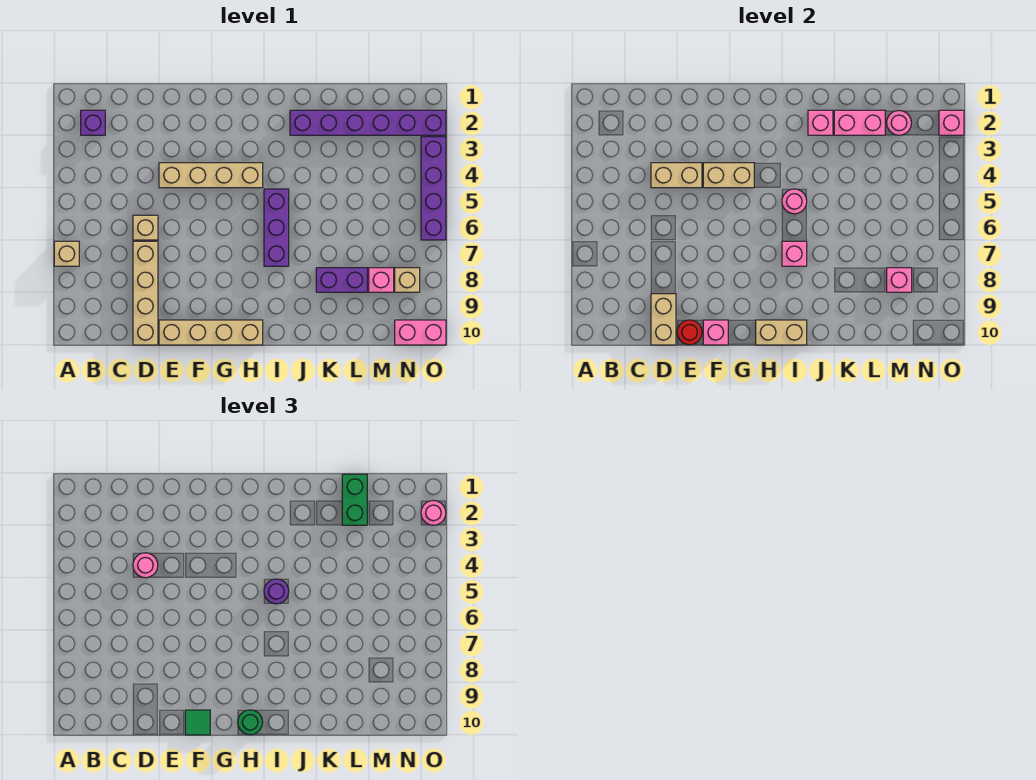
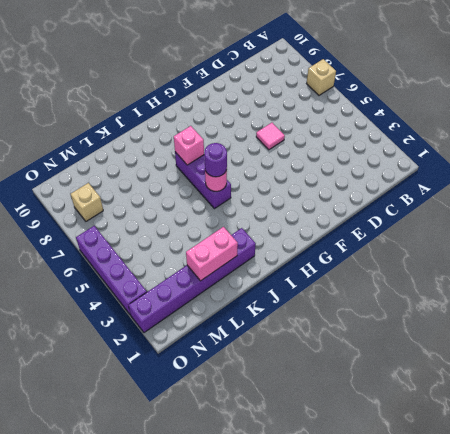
pink tile E6 level 1 -> none
none -> purple brick B2 level 1
none -> tan brick D6 level 1
none -> tan brick D7:D10 level 1
none -> tan brick E4:H4 level 1

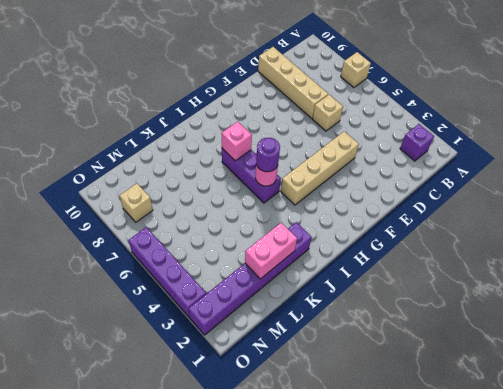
none -> tan brick E10:H10 level 1
none -> purple brick K8:L8 level 1
none -> pink brick M8 level 1
none -> pink brick N10:O10 level 1

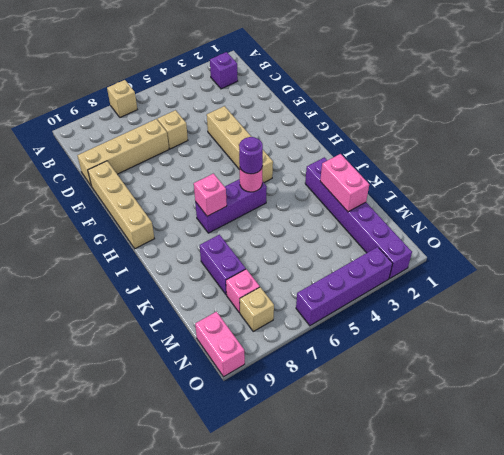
none -> tan brick D4:E4 level 2
none -> tan brick D9:D10 level 2
none -> red round brick E10 level 2
none -> tan brick F4:G4 level 2

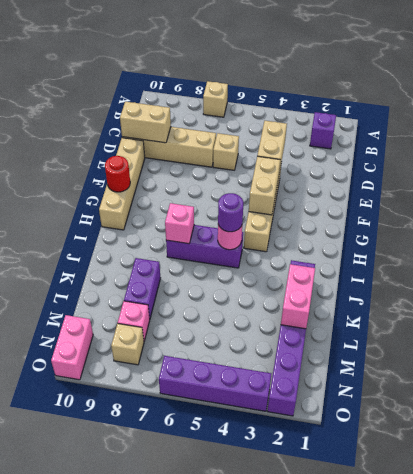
red round brick G10 level 2 -> red round brick E10 level 2
none -> pink brick F10 level 2
none -> tan brick H10:I10 level 2
none -> pink brick J2 level 2
none -> pink round brick M2 level 2

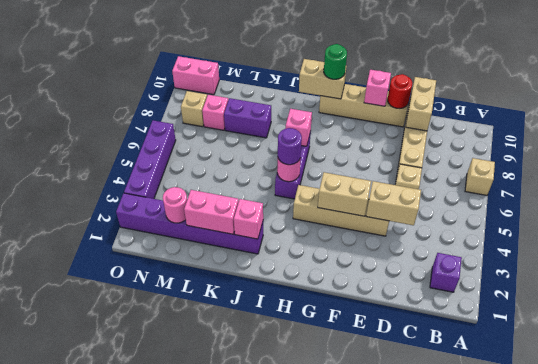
none -> pink brick M8 level 2
none -> pink brick O2 level 2
none -> pink round brick D4 level 3
none -> green tile F10 level 3

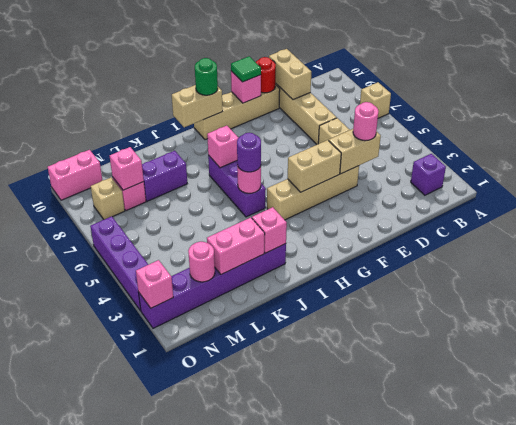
none -> green brick L1:L2 level 3
none -> pink round brick O2 level 3

